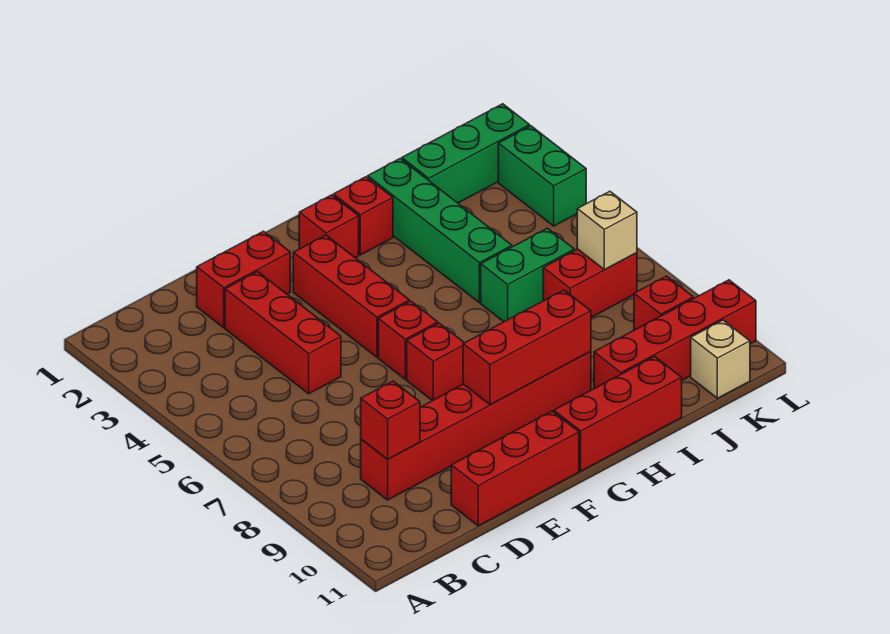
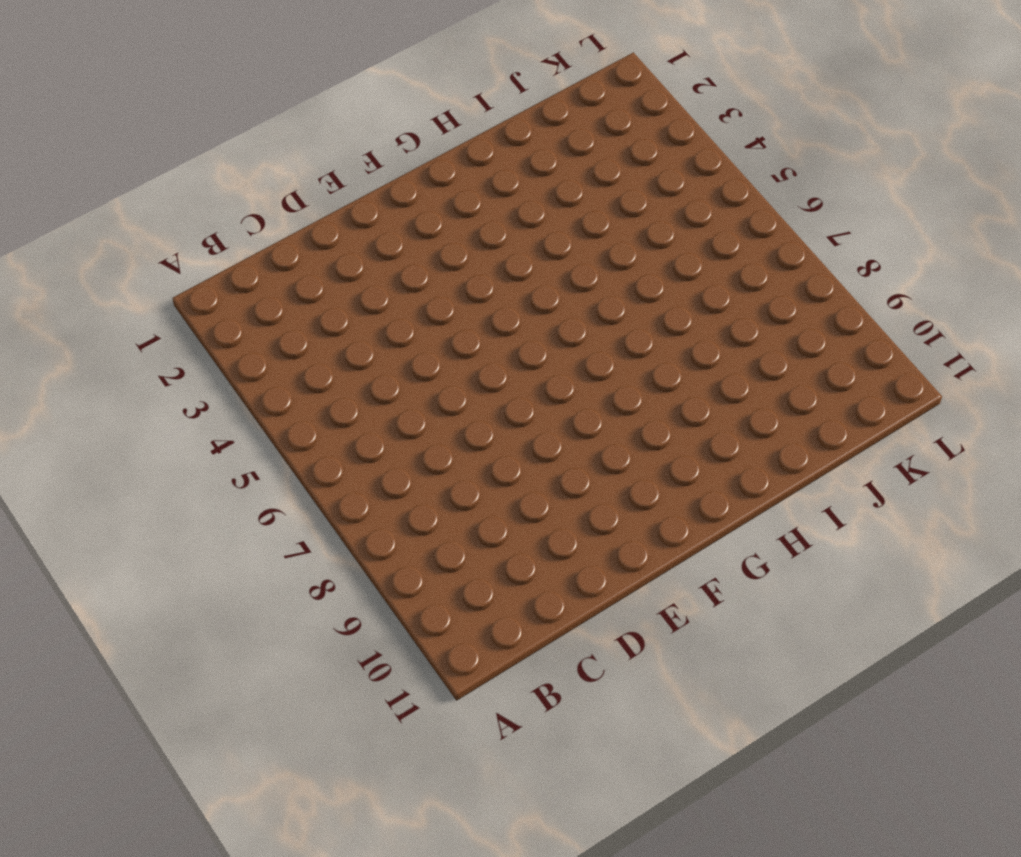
none -> red brick C9:H9 level 1
none -> red brick D2:E2 level 1
none -> red brick D3:D5 level 1

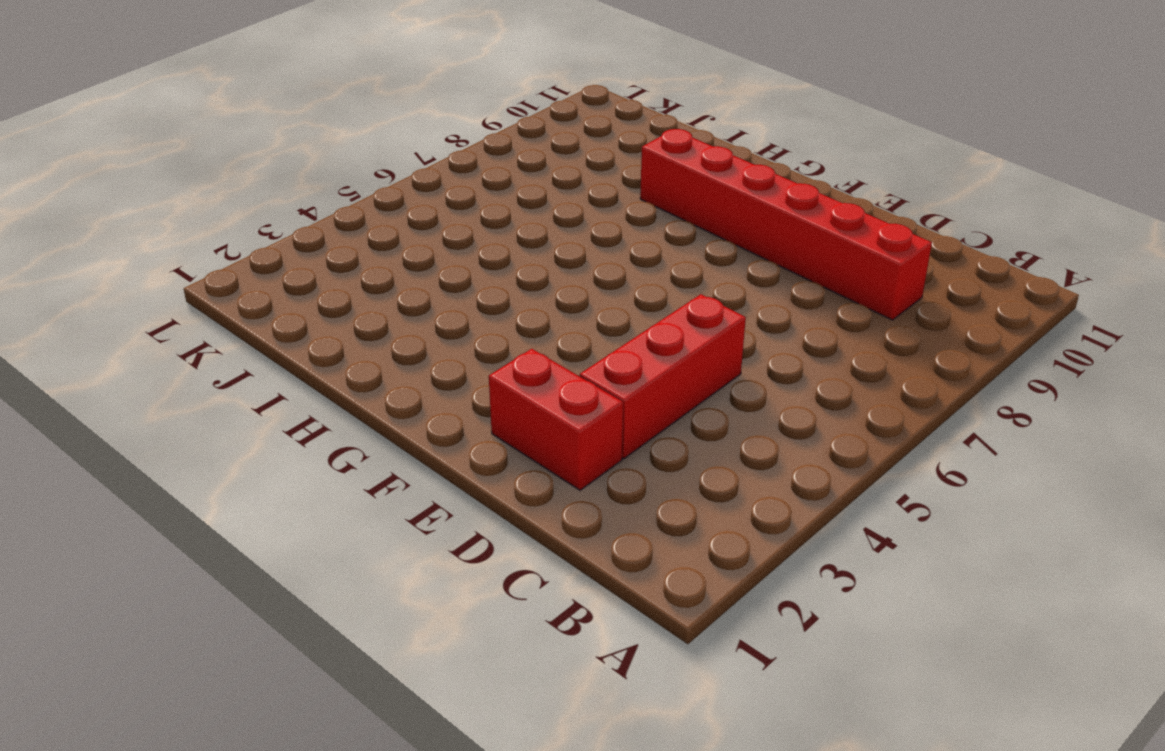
none -> red brick D11:F11 level 1
none -> red brick F3:F5 level 1
none -> red brick F6 level 1

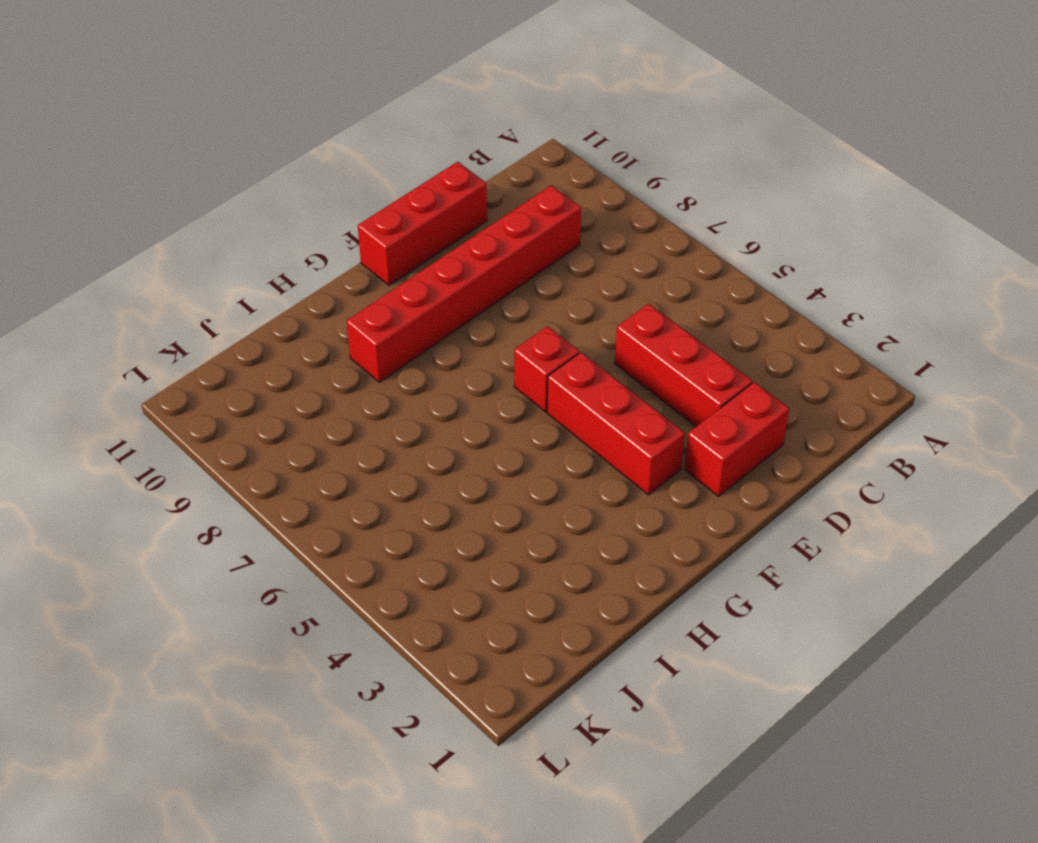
none -> red brick F7 level 1
none -> red brick G2 level 1
none -> red brick G11:I11 level 1

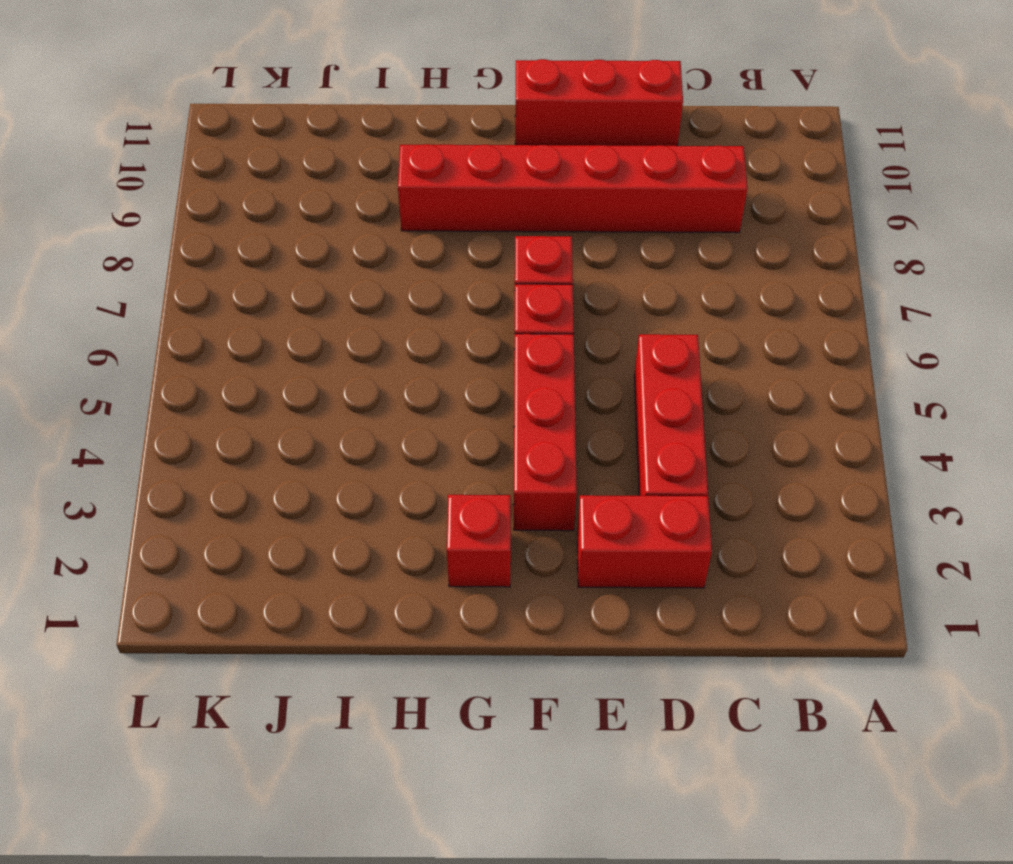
none -> red brick G11:I11 level 1
none -> red brick H2 level 1
none -> green brick I2:I5 level 1

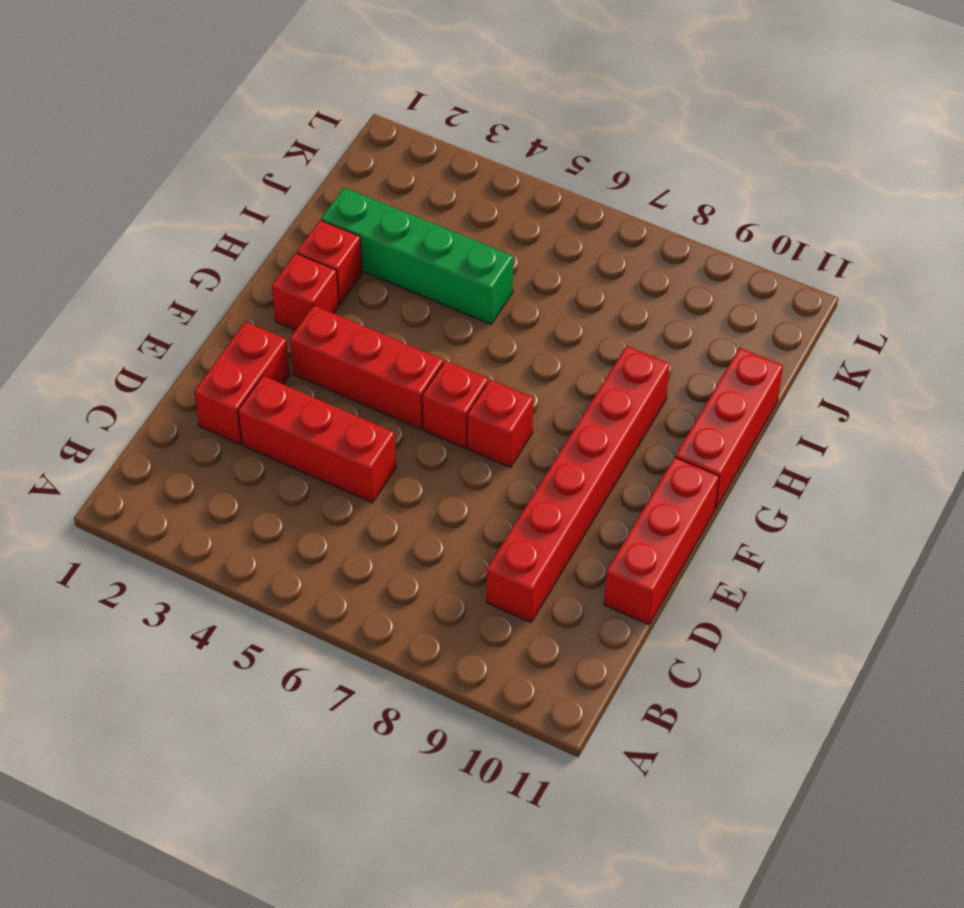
none -> green brick I6:J6 level 1
none -> red brick I10:L10 level 1
none -> green brick J2:L2 level 1

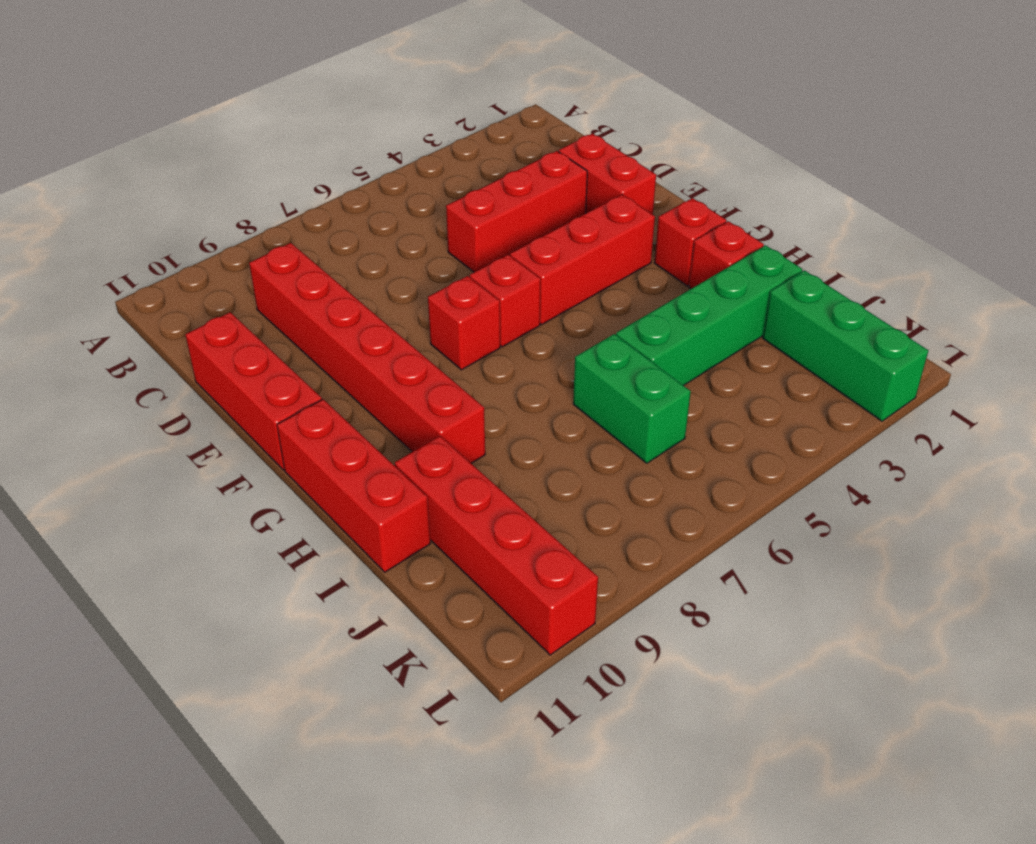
none -> red brick J7:K7 level 1
none -> red brick K9 level 1
none -> tan brick K11 level 1

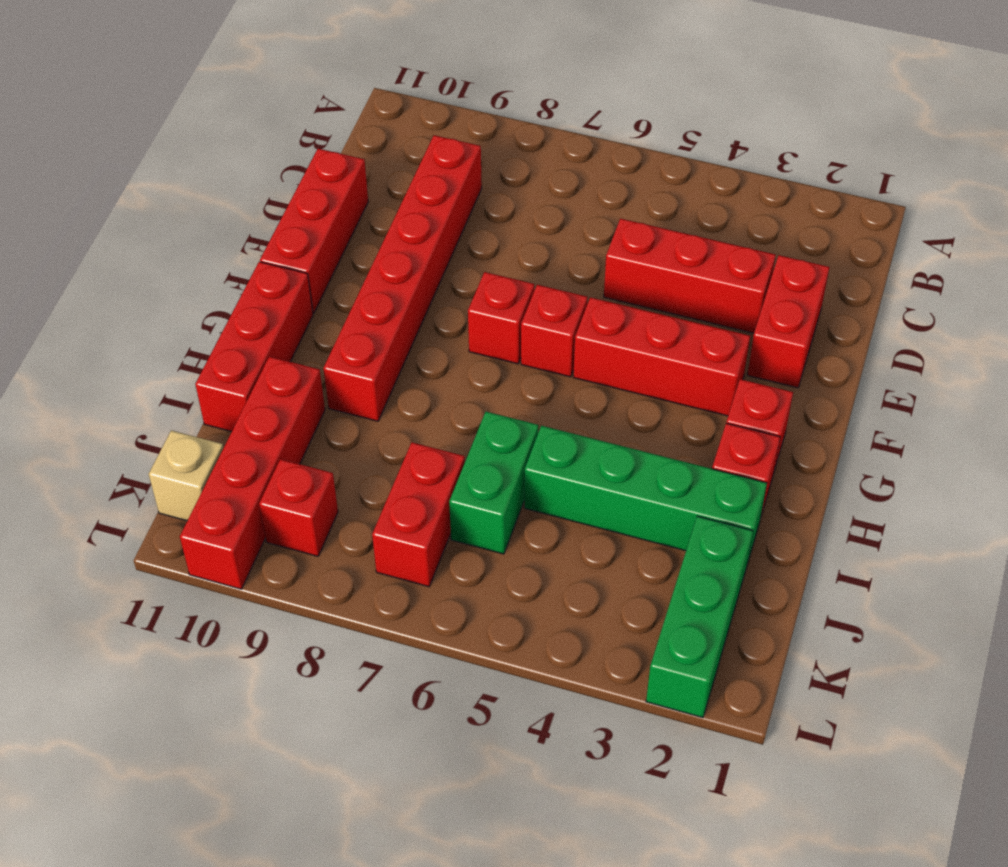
none -> green brick L3:L4 level 1
none -> red brick C9 level 2
none -> red brick F9:H9 level 2

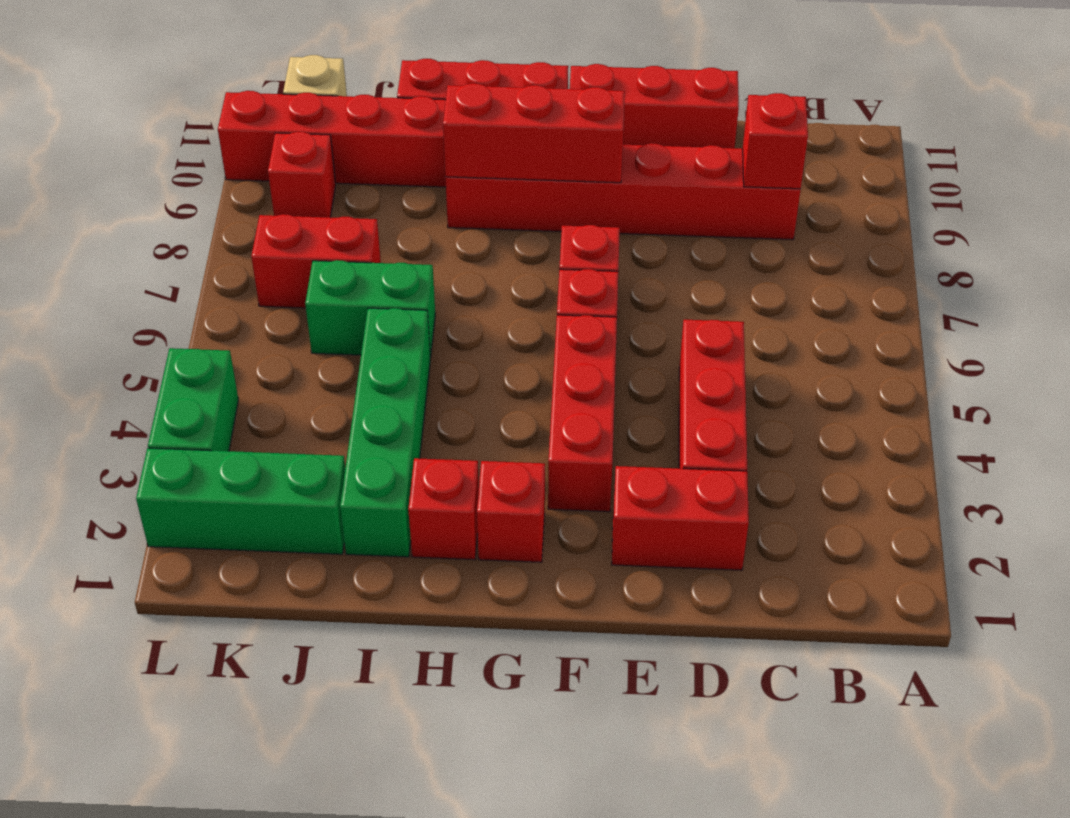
none -> tan brick K7 level 2

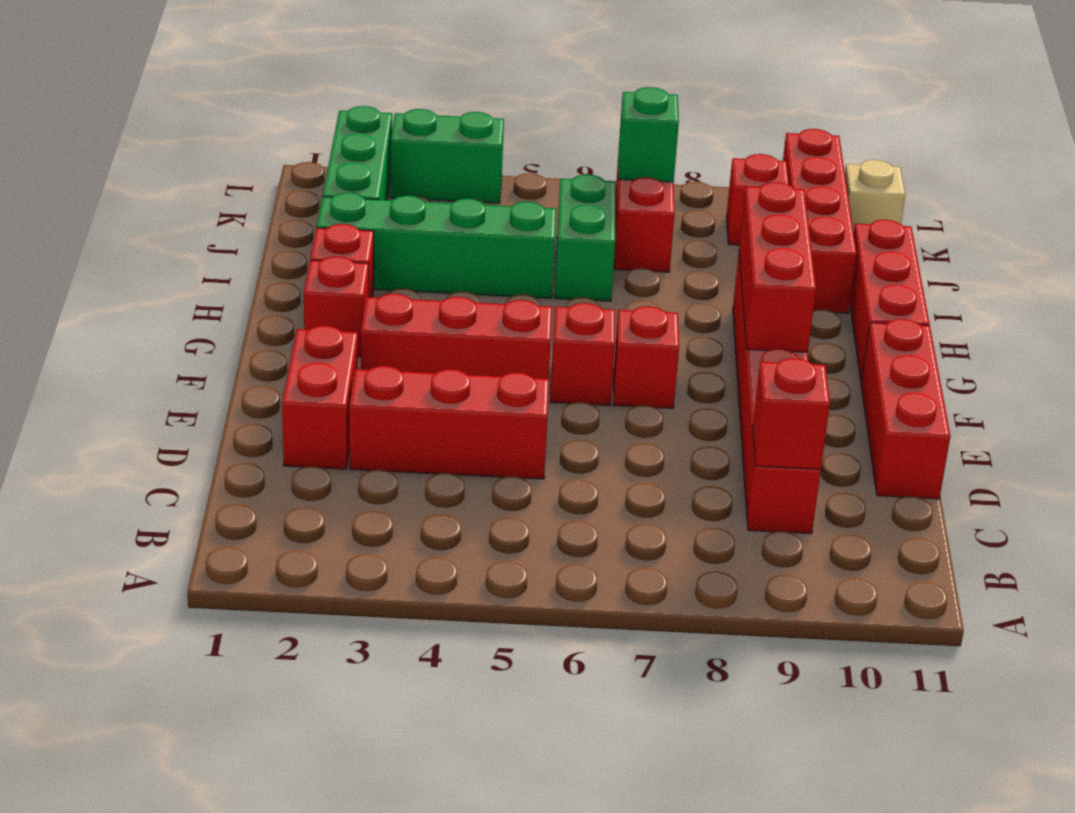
green brick K7 level 2 -> tan brick K7 level 2

